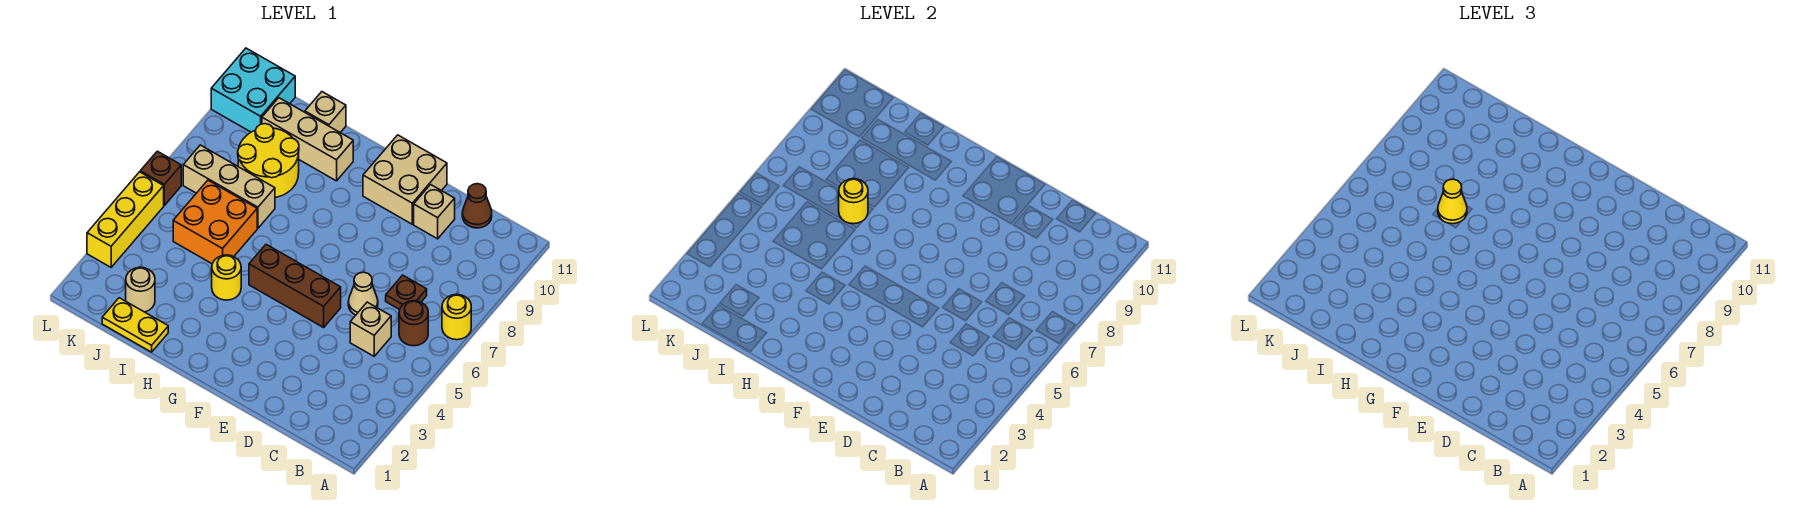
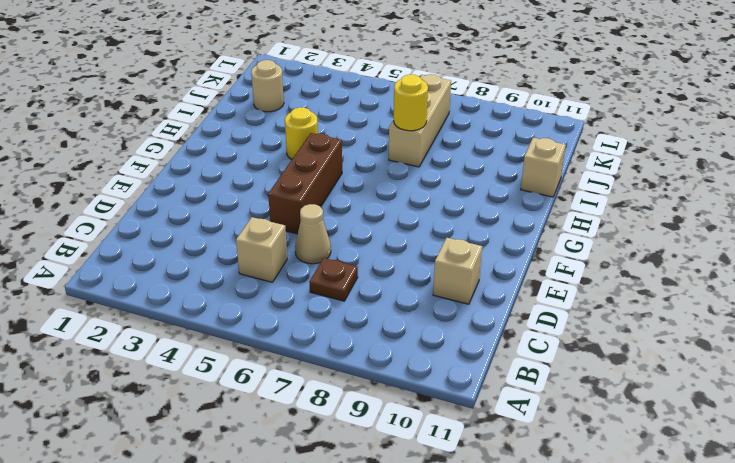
none -> yellow round brick A7 level 1
none -> brown round brick B6 level 1
none -> brown cone C11 level 1

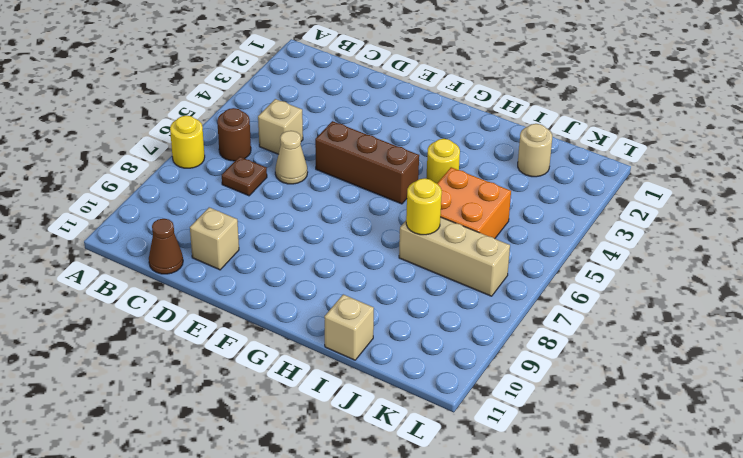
none -> tan brick E10:F11 level 1
none -> tan brick H10:J10 level 1
none -> yellow plate I1:J1 level 1

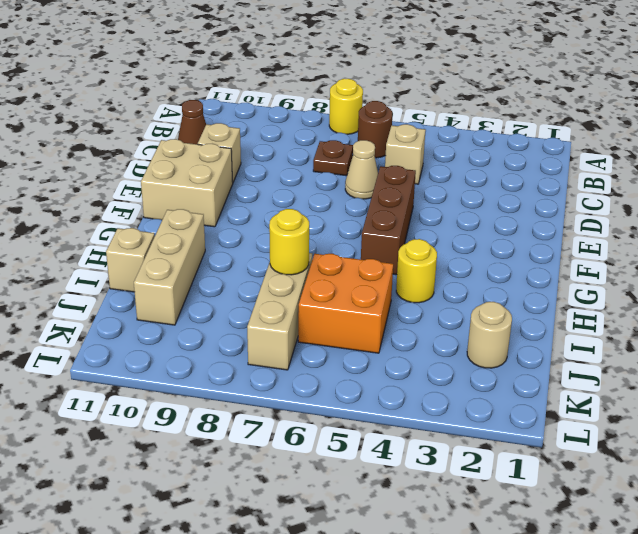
none -> yellow plate I1:J1 level 1
none -> yellow round brick I8:J9 level 1
none -> cyan brick K10:L11 level 1

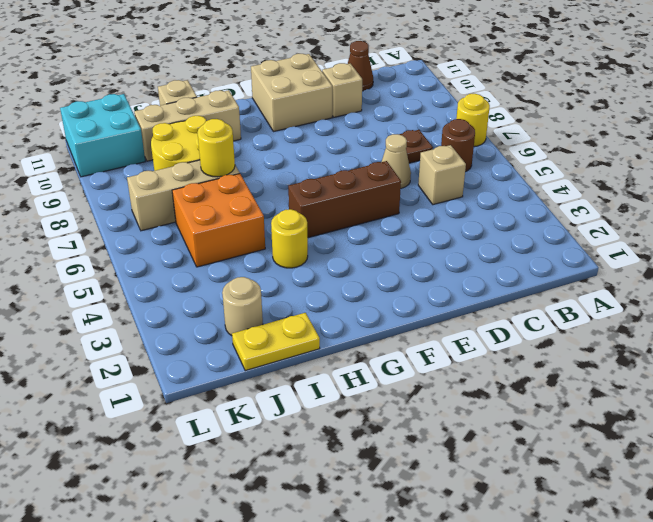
none -> yellow brick L3:L5 level 1
none -> brown brick L6 level 1
none -> yellow cone I7 level 3

